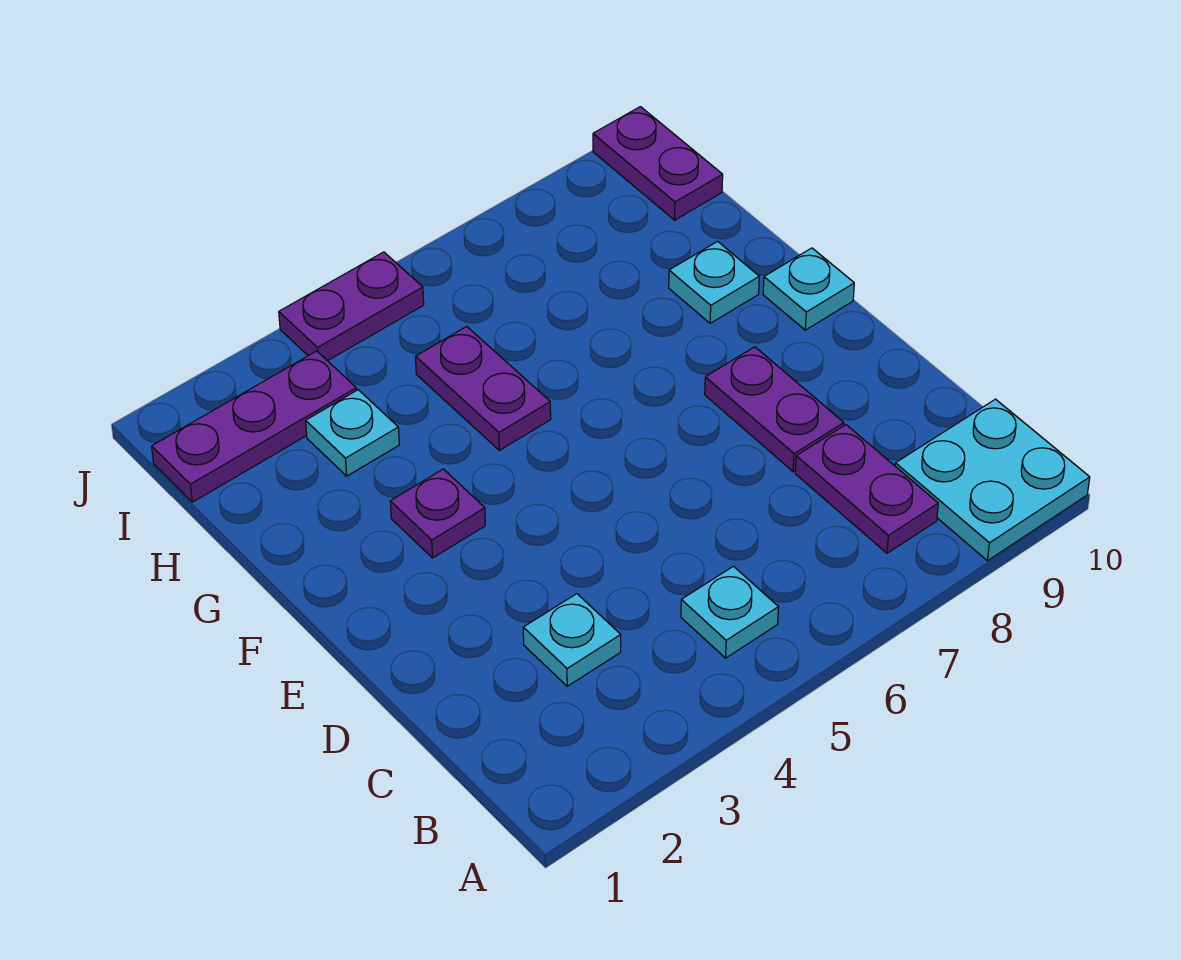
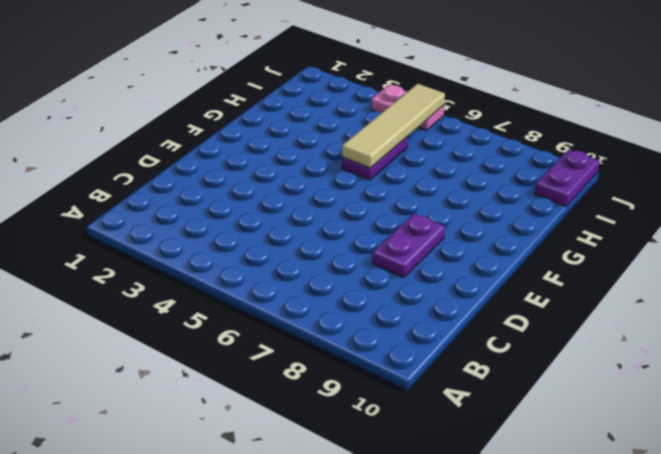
tan tile G5:J5 level 2 -> none
pink plate J4:J5 level 1 -> purple plate J4:J5 level 1
none -> cyan plate A9:B10 level 1
none -> cyan plate B5 level 1
none -> purple plate B8:C8 level 1

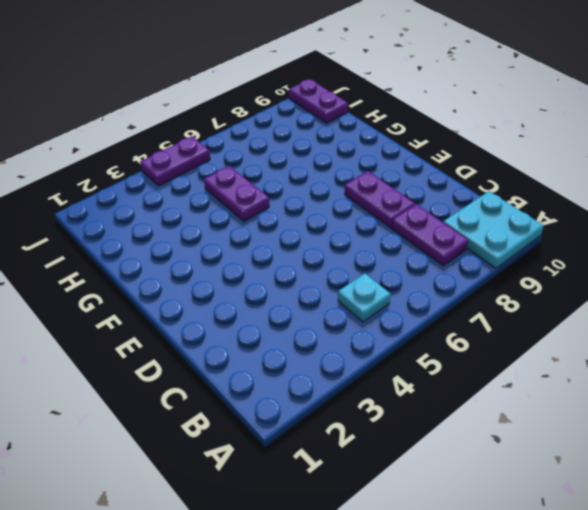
none -> cyan plate C3 level 1
none -> purple plate F3 level 1
none -> cyan plate F10 level 1

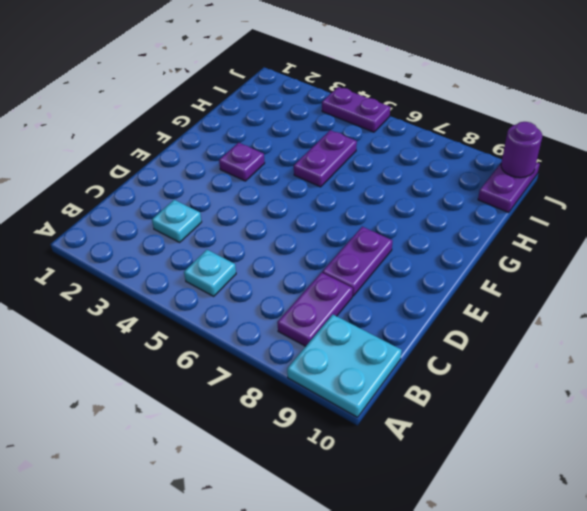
purple round brick J10 level 2 -> none
none -> cyan plate F10 level 1
none -> cyan plate G9 level 1
none -> cyan plate H3 level 1

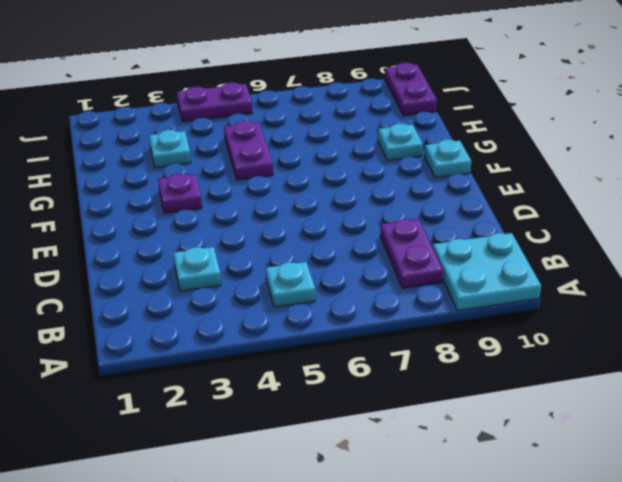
none -> purple plate D8:E8 level 1
none -> purple plate I1:I3 level 1

